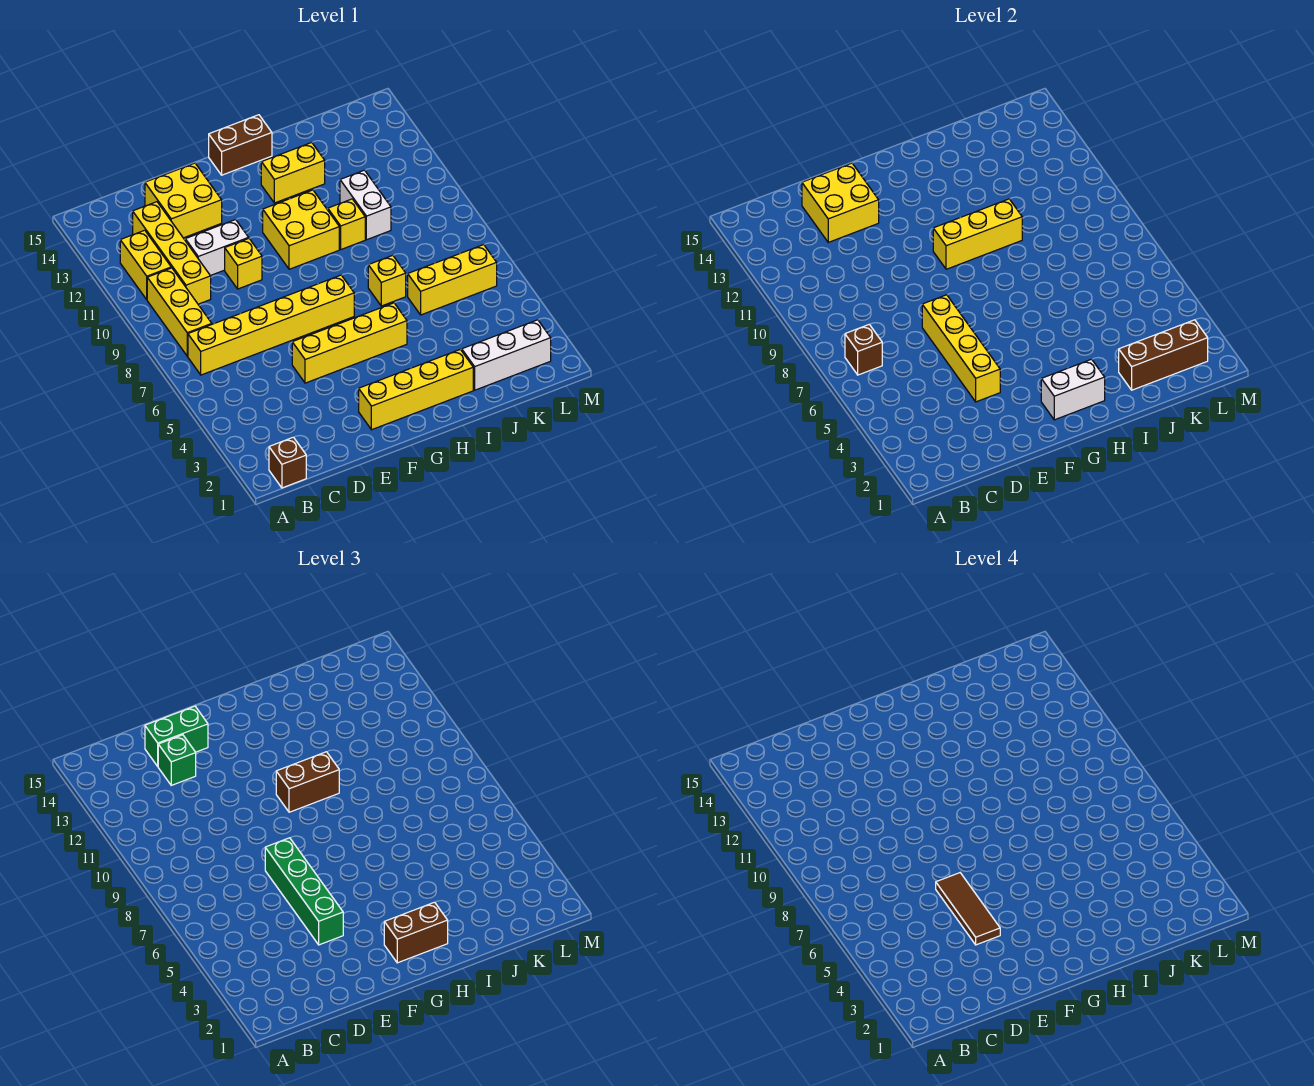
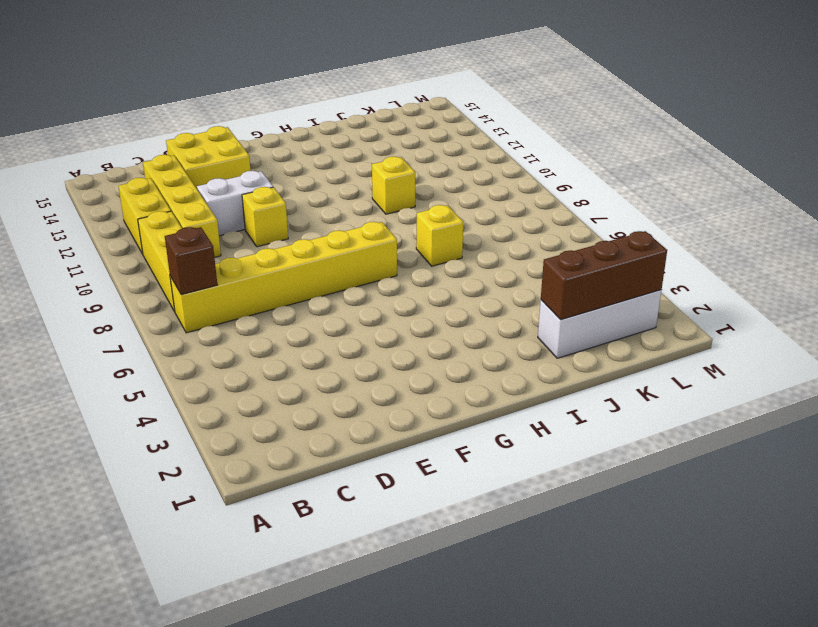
none -> brown brick B1 level 1
none -> yellow brick E5:H5 level 1
none -> yellow brick F2:I2 level 1
none -> yellow brick G10:H11 level 1

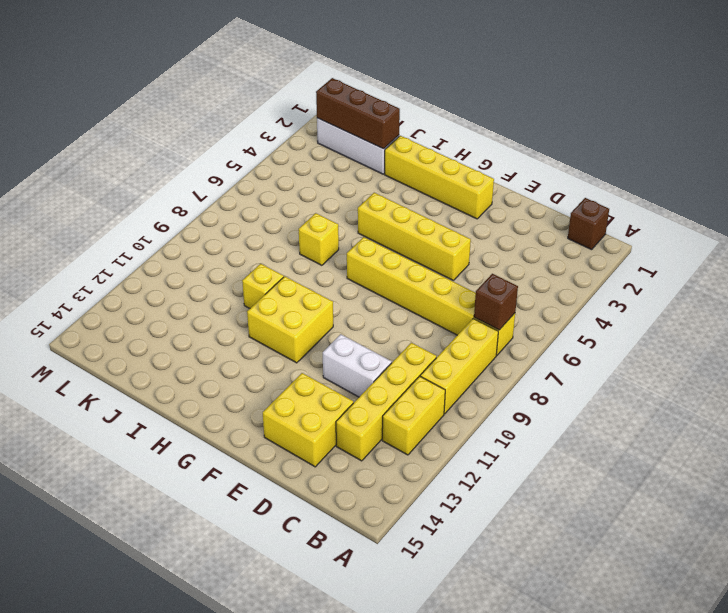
none -> yellow brick E10 level 1
none -> brown brick G15:H15 level 1
none -> yellow brick H13:I13 level 1
none -> yellow brick J6:L6 level 1

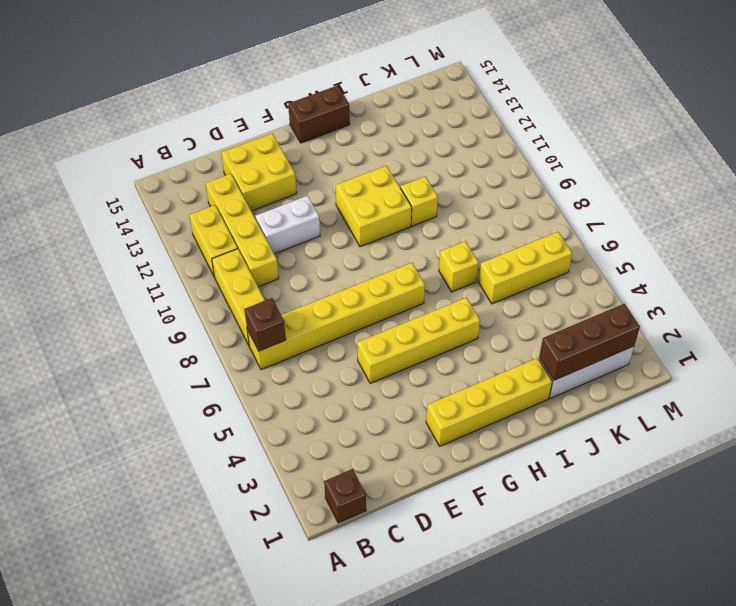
none -> yellow brick E10 level 1
none -> yellow brick H13:I13 level 1
none -> white brick J10:J11 level 1
none -> yellow brick D13:E14 level 2

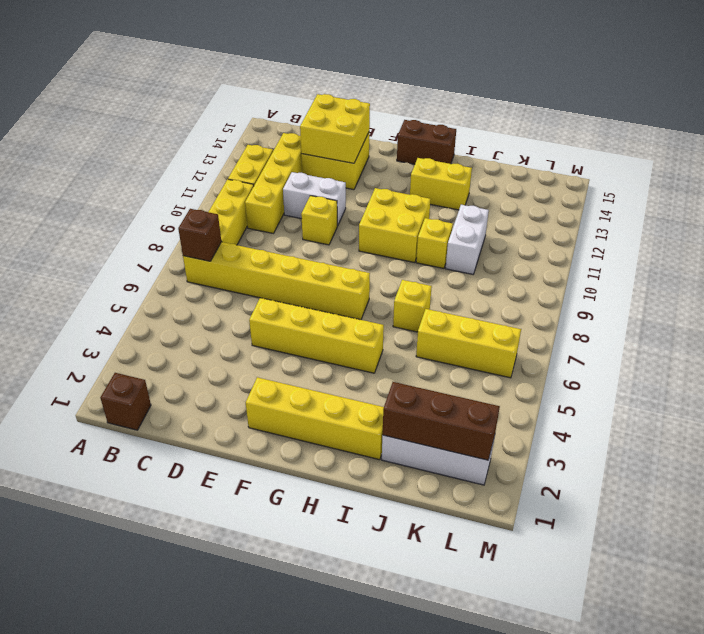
none -> yellow brick E4:E7 level 2
none -> white brick G2:H2 level 2
none -> yellow brick G10:I10 level 2
none -> green brick D13 level 3

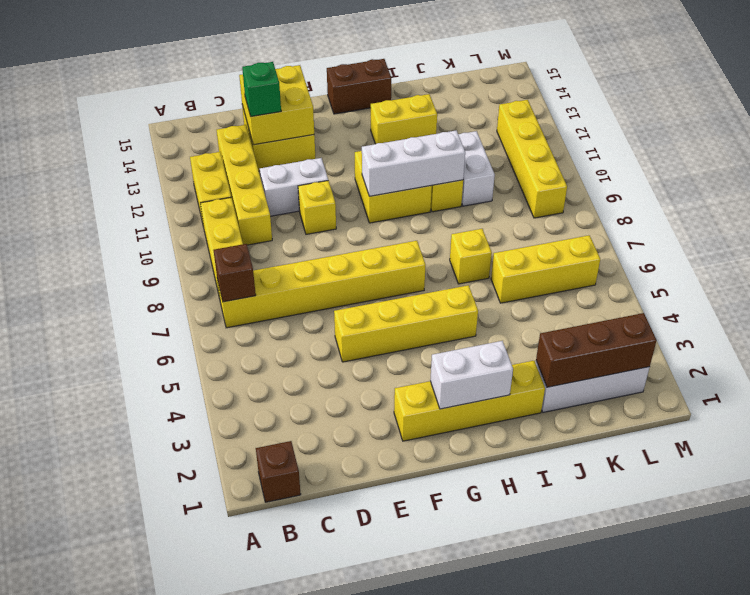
white brick G10:I10 level 2 -> yellow brick G10:I10 level 2
yellow brick L9:L12 level 1 -> yellow brick E4:E7 level 2
none -> green brick D14:E14 level 3
none -> green brick E4:E7 level 3
none -> brown brick G2:H2 level 3
none -> brown brick G10:H10 level 3

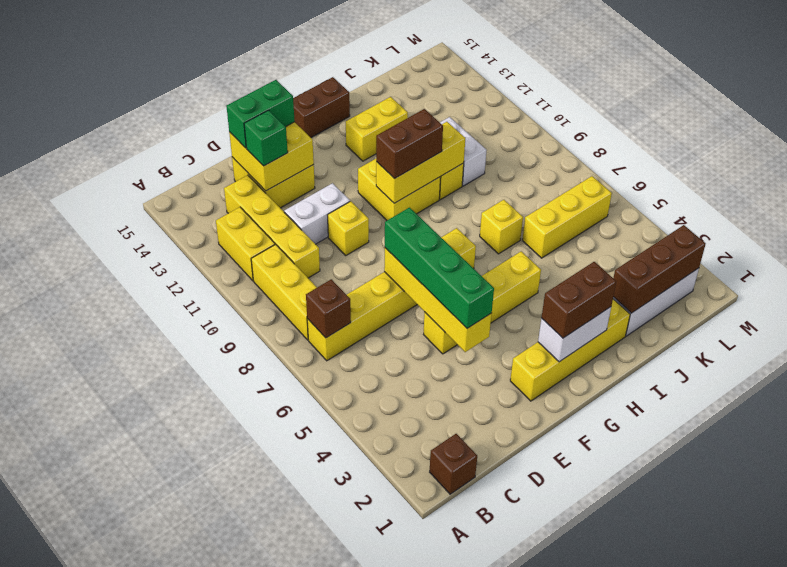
none -> brown tile E4:E6 level 4

